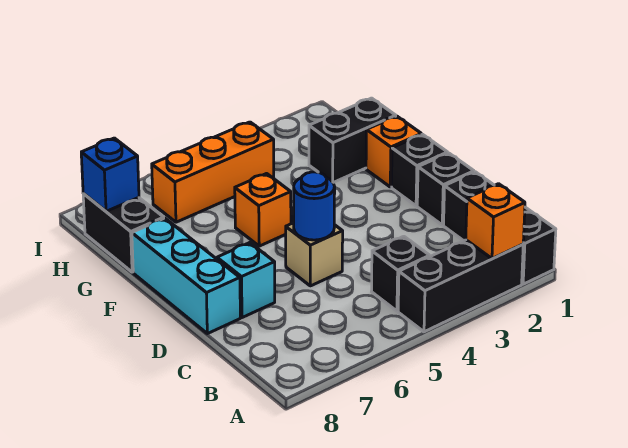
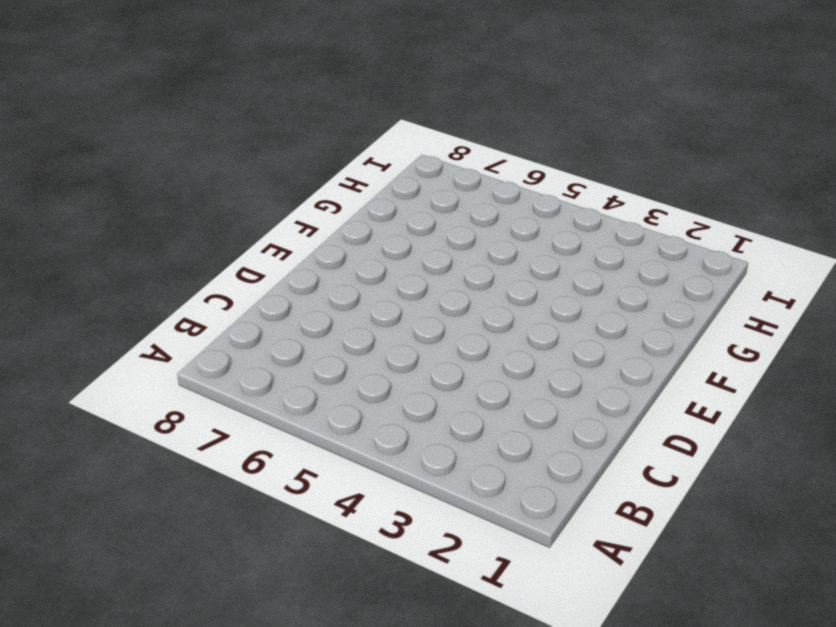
none -> black brick A1:C1 level 1
none -> black brick A2:A4 level 1
none -> black brick B4 level 1

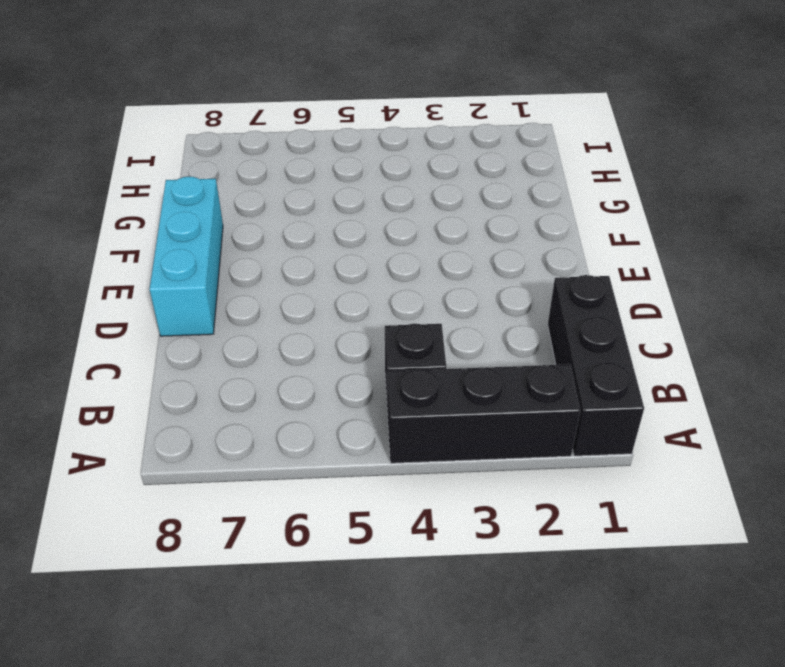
none -> black brick D1 level 1
none -> tan brick D5 level 1
none -> cyan brick D7 level 1

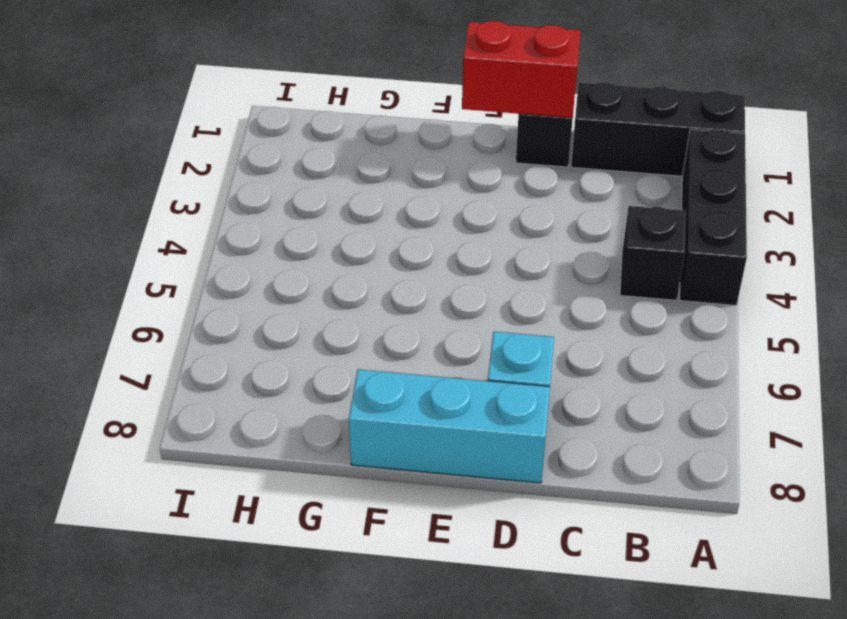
red brick D1:E1 level 2 -> none
none -> tan brick D5 level 1
none -> black brick E1 level 1
none -> orange brick F1 level 1

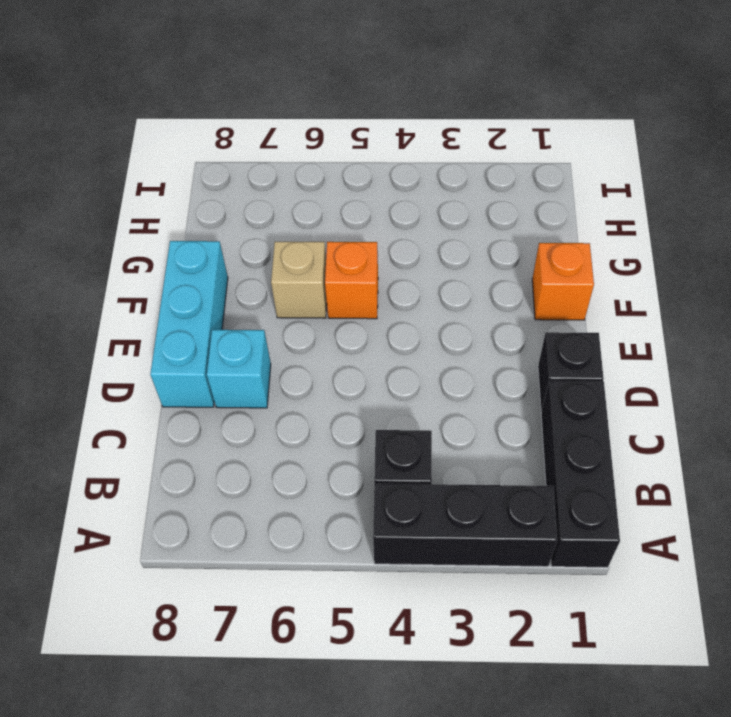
tan brick F6 level 1 -> tan brick D5 level 1
none -> black brick E1 level 1
none -> black brick G1:G2 level 1
none -> black brick G8:H8 level 1

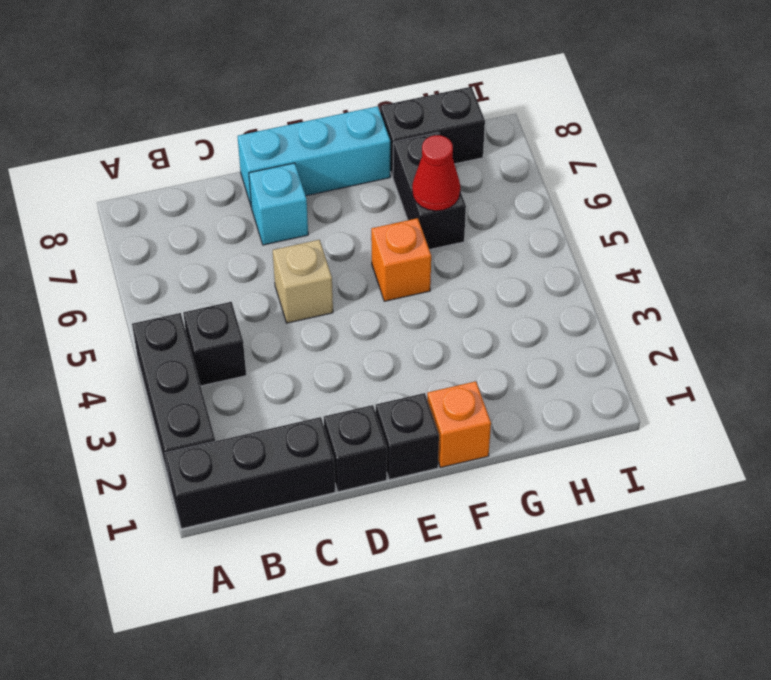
black brick G6:G7 level 1 -> black brick G1:G2 level 1
red cone G6 level 2 -> none
none -> orange brick H4:H6 level 1
none -> orange brick A2 level 2
none -> blue round brick D5 level 2

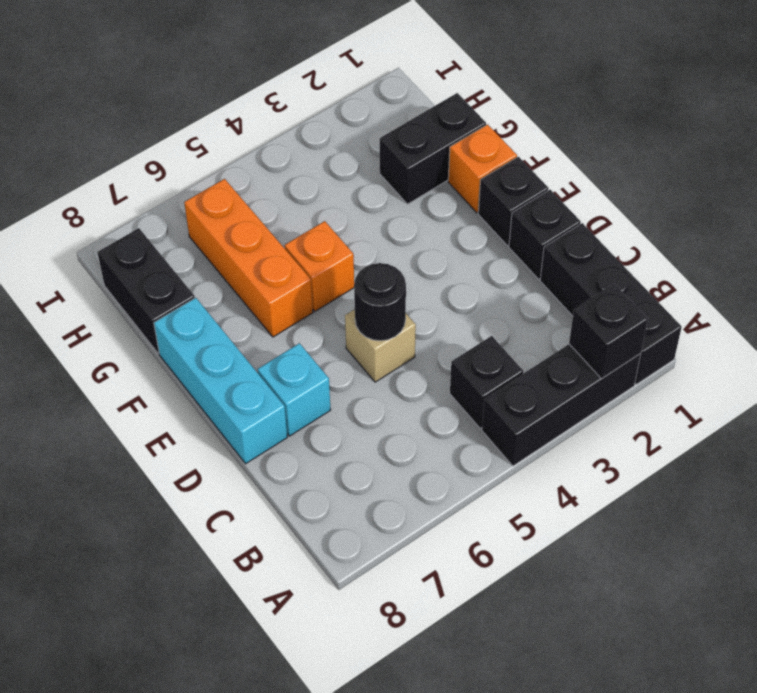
black brick A2 level 2 -> orange brick A2 level 2
black round brick D5 level 2 -> blue round brick D5 level 2
orange brick F6:H6 level 1 -> orange brick H4:H6 level 1
none -> blue brick H8 level 2

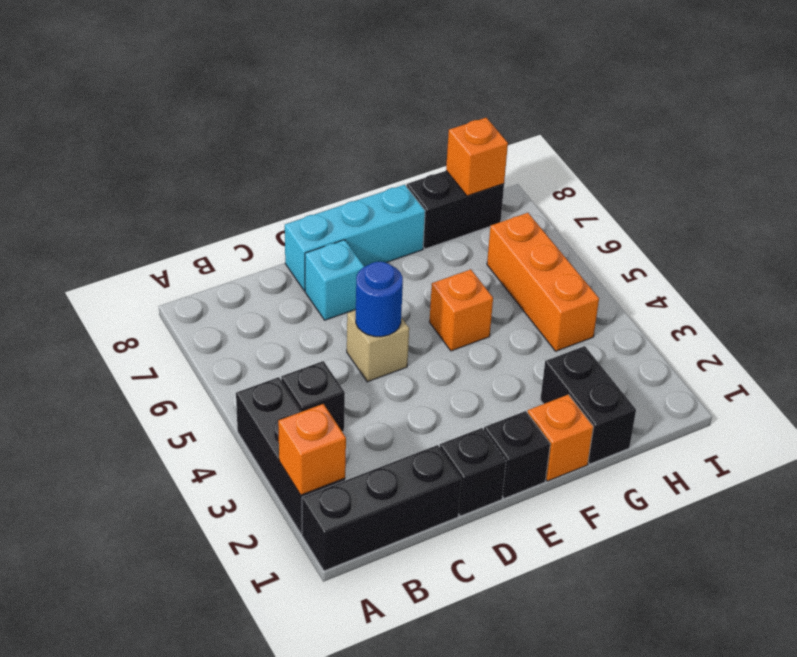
orange brick H8 level 2 -> blue brick H8 level 2

